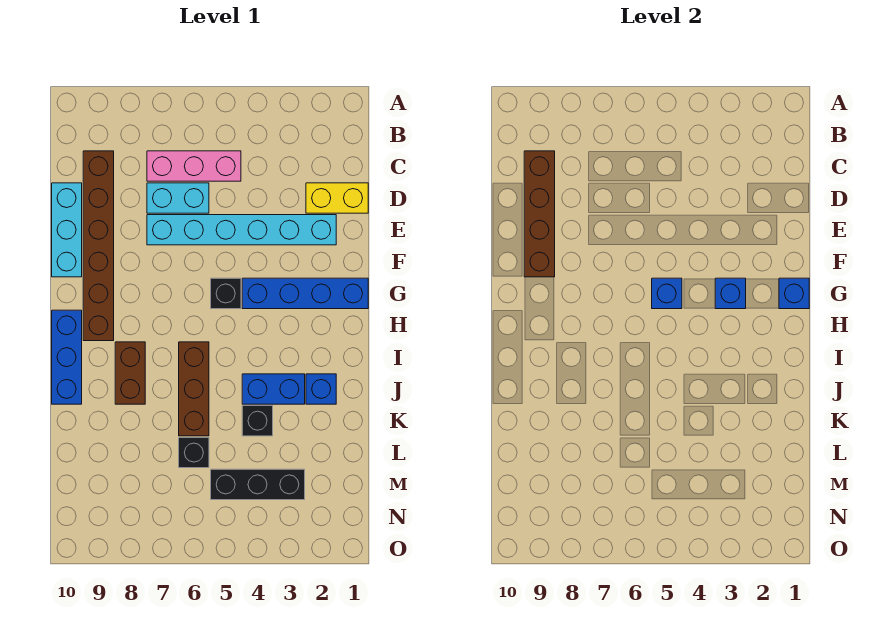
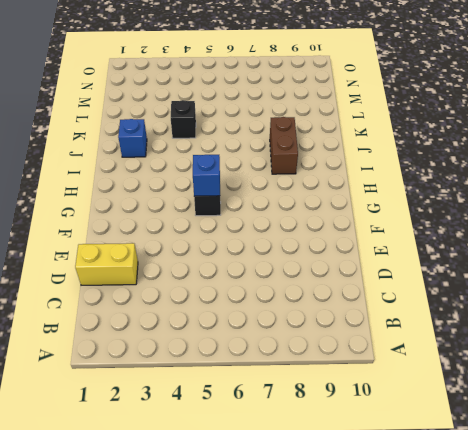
none -> pink brick C5:C7 level 1
none -> brown brick C9:H9 level 1
none -> cyan brick D6:D7 level 1

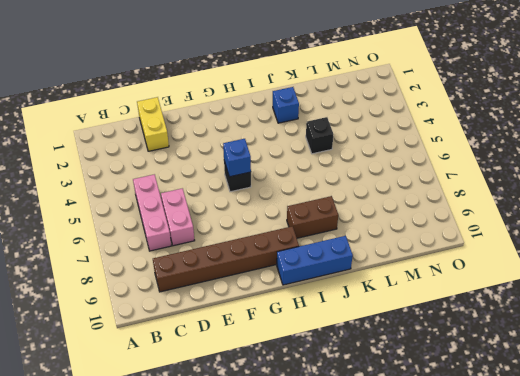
pink brick D6:D7 level 1 -> cyan brick D6:D7 level 1
none -> cyan brick D10:F10 level 1
none -> cyan brick E2:E7 level 1
none -> blue brick G1:G4 level 1

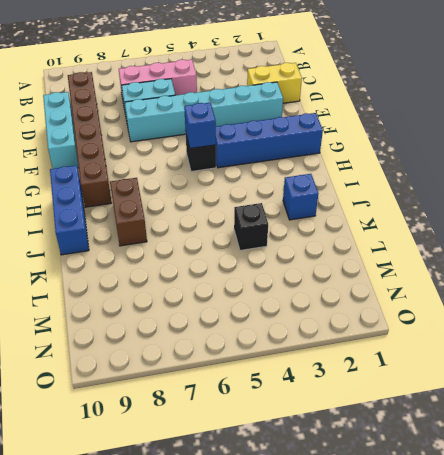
none -> brown brick I6:K6 level 1
none -> blue brick J3:J4 level 1
none -> black brick L6 level 1

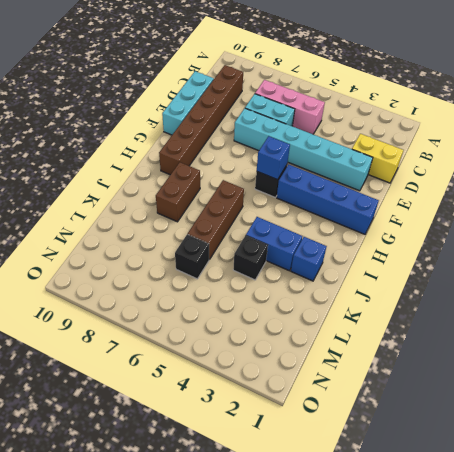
none -> blue brick H10:J10 level 1
none -> black brick M3:M5 level 1
none -> brown brick C9:F9 level 2

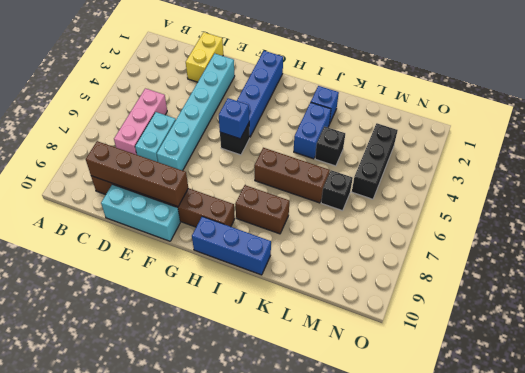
none -> blue brick G1 level 2
none -> blue brick G3 level 2

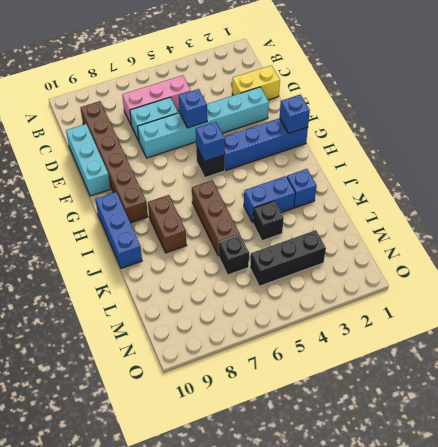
blue brick E5 level 2 -> blue brick G3 level 2
none -> brown brick C9:F9 level 2

